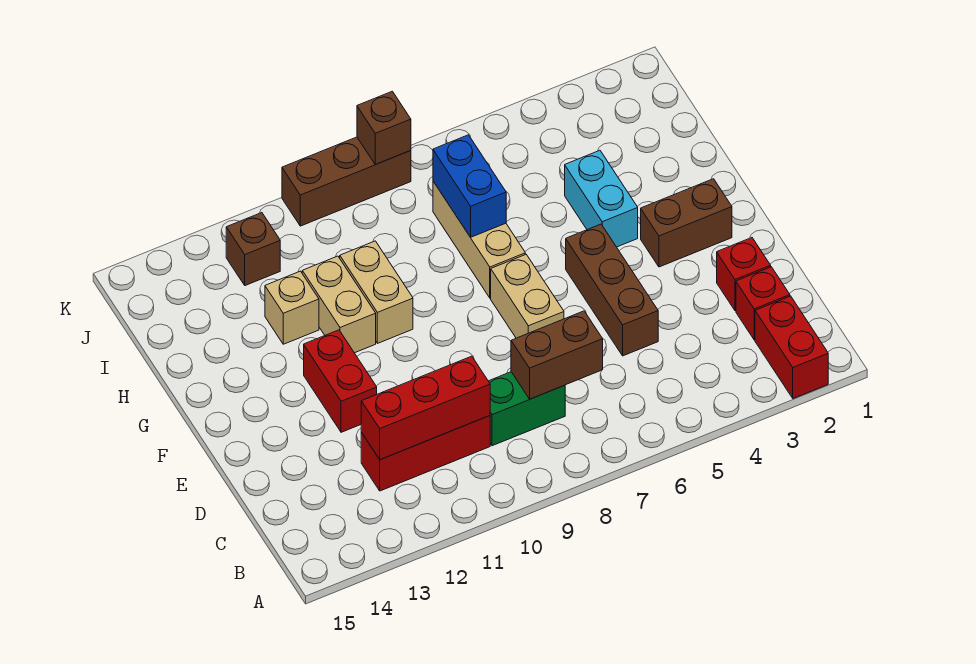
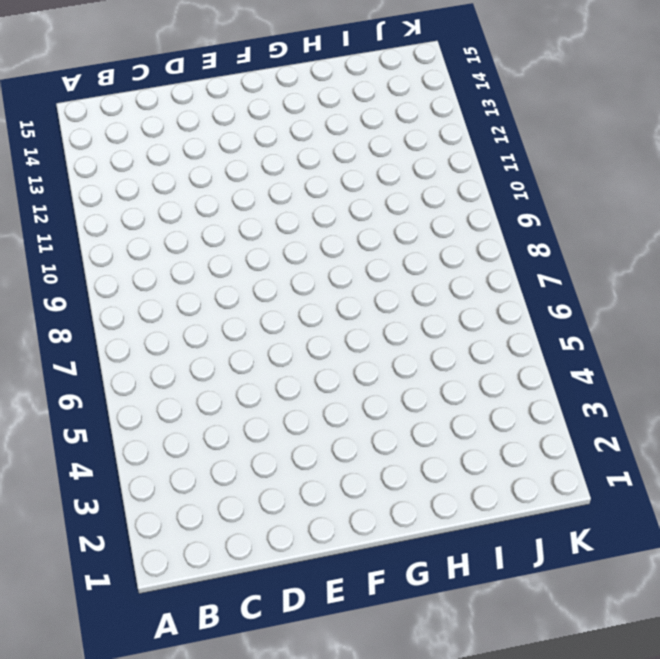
none -> red brick A2:B2 level 1
none -> red brick C2 level 1
none -> green brick C8:C9 level 1

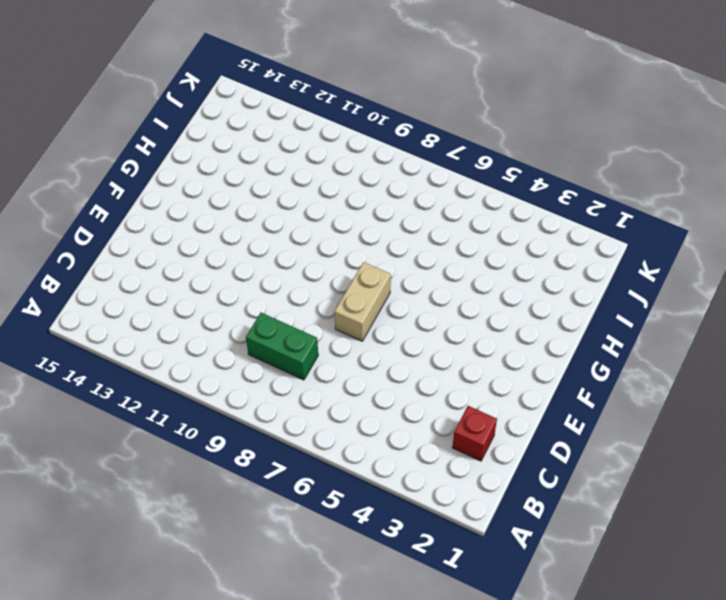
none -> red brick A2:B2 level 1
none -> red brick C10:C12 level 1
none -> red brick D2 level 1

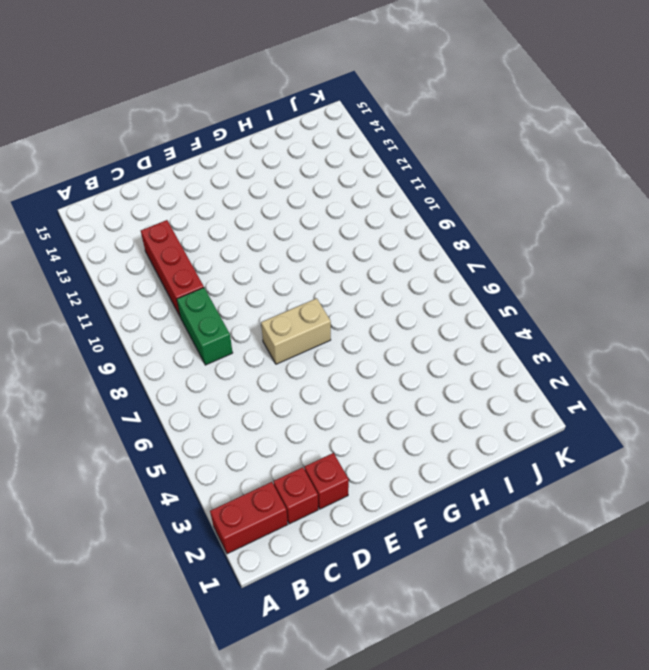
none -> brown brick D5:F5 level 1
none -> red brick E12:F12 level 1
none -> brown brick F2:F3 level 1

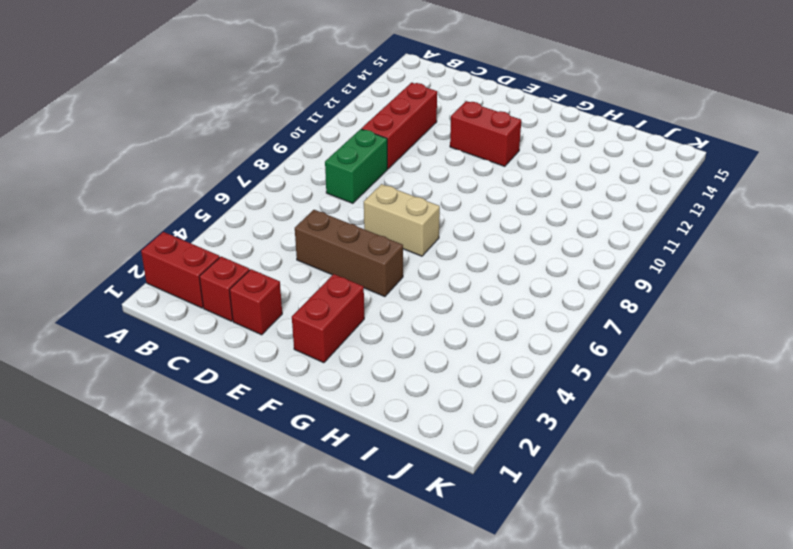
red brick F2:F3 level 1 -> brown brick F2:F3 level 1
none -> cyan brick G4:H4 level 1
none -> tan brick G7:I7 level 1
none -> tan brick G10:H10 level 1

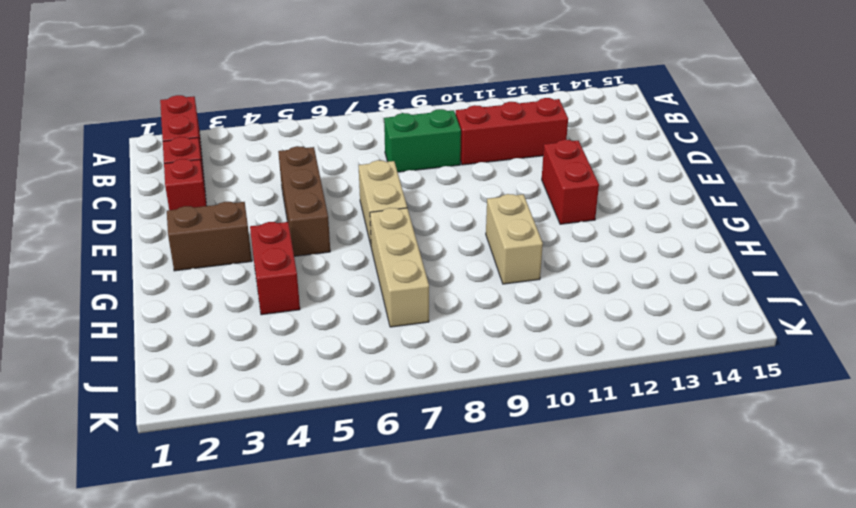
red brick G4:H4 level 1 -> cyan brick G4:H4 level 1
none -> tan brick G11:H11 level 1
none -> tan brick H12 level 1
none -> brown brick J12 level 1

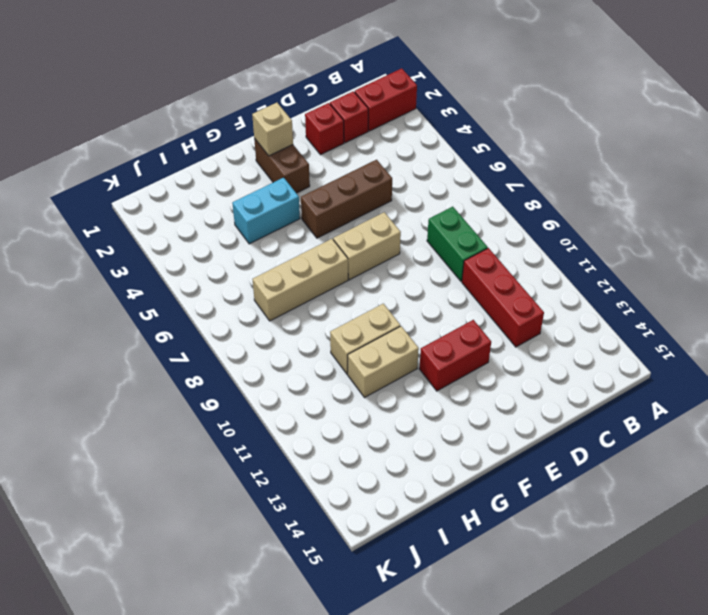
tan brick F2 level 2 -> tan brick H12 level 1
none -> brown brick J12 level 1
none -> brown brick K8:K10 level 1
none -> brown brick C7:C8 level 2

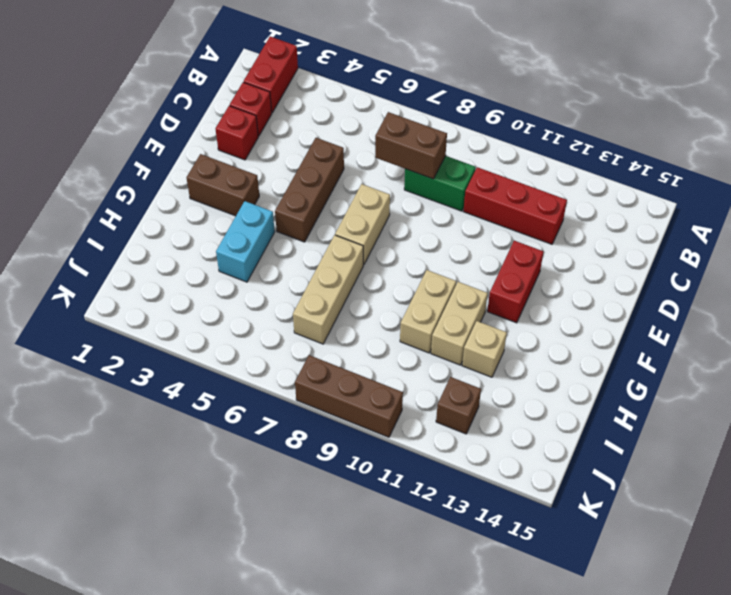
none -> red brick C10:C12 level 2
none -> blue brick H7:I7 level 2
none -> brown brick K8 level 2

